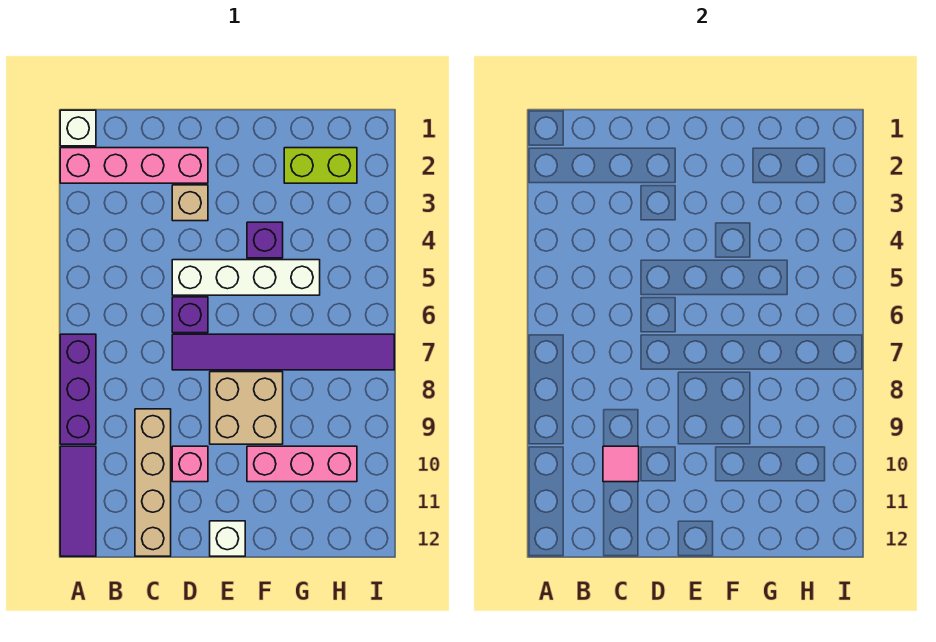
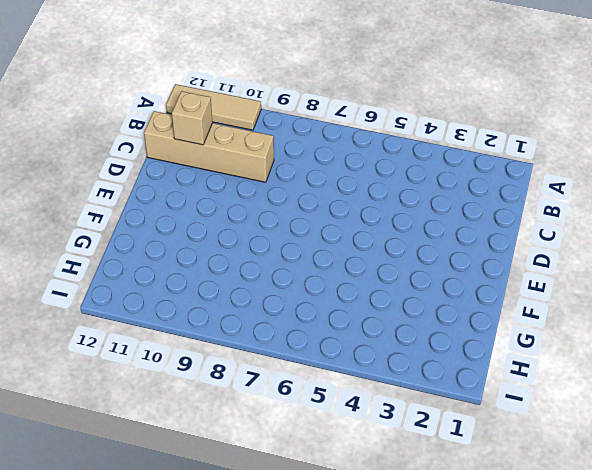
tan tile A10:A12 level 1 -> purple tile A10:A12 level 1
tan brick C11 level 2 -> tan brick D3 level 1
none -> white brick A1 level 1
none -> pink brick A2:D2 level 1
none -> purple brick A7:A9 level 1

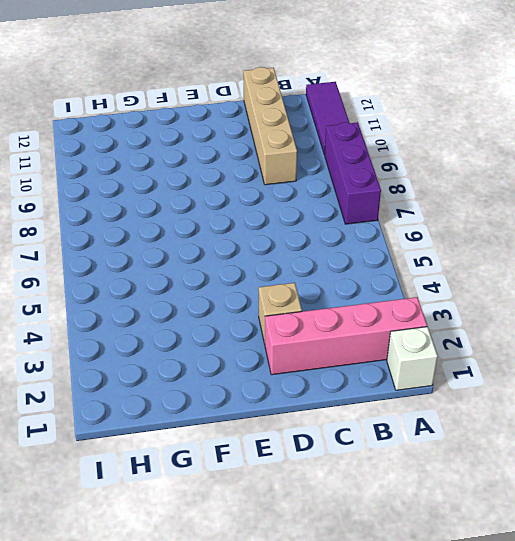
none -> white brick D5:G5 level 1
none -> purple brick D6 level 1
none -> purple tile D7:I7 level 1

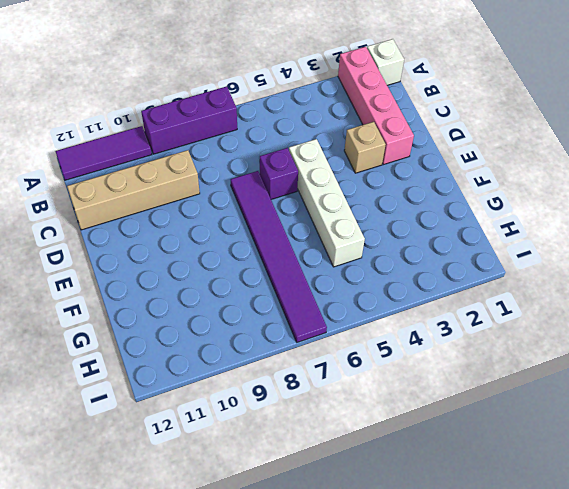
none -> pink brick D10 level 1
none -> tan brick E8:F9 level 1
none -> white brick E12 level 1

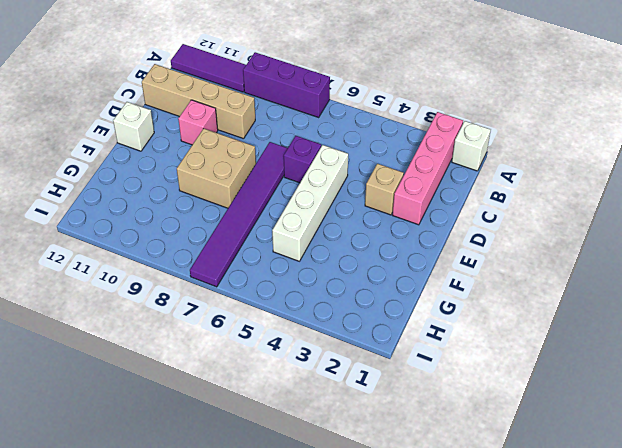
none -> purple brick F4 level 1
none -> pink brick F10:H10 level 1
none -> lime brick G2:H2 level 1

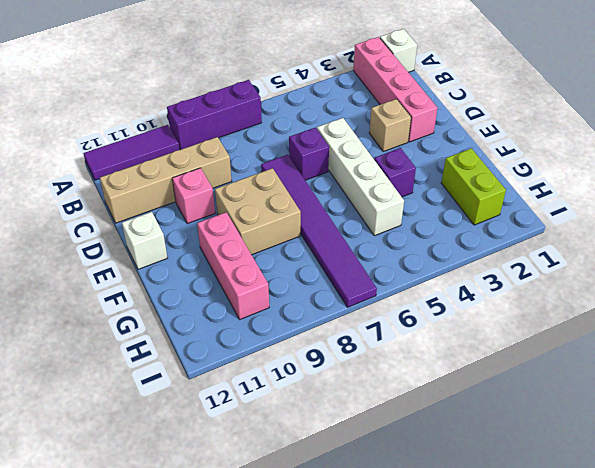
none -> pink tile C10 level 2

